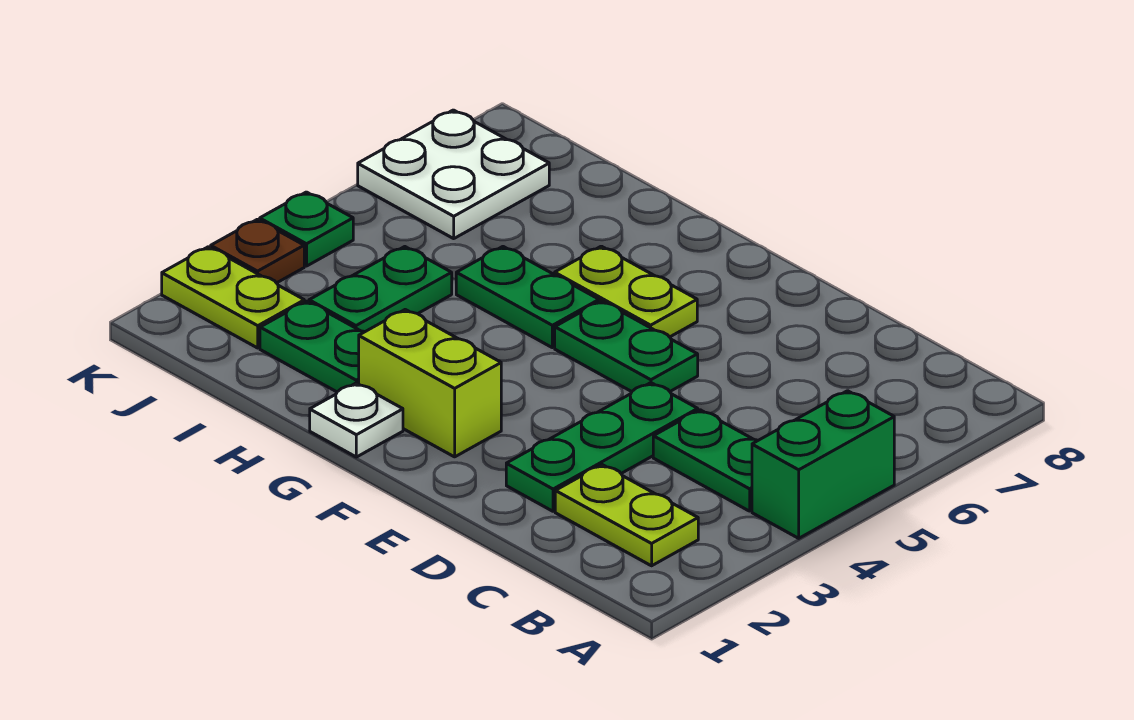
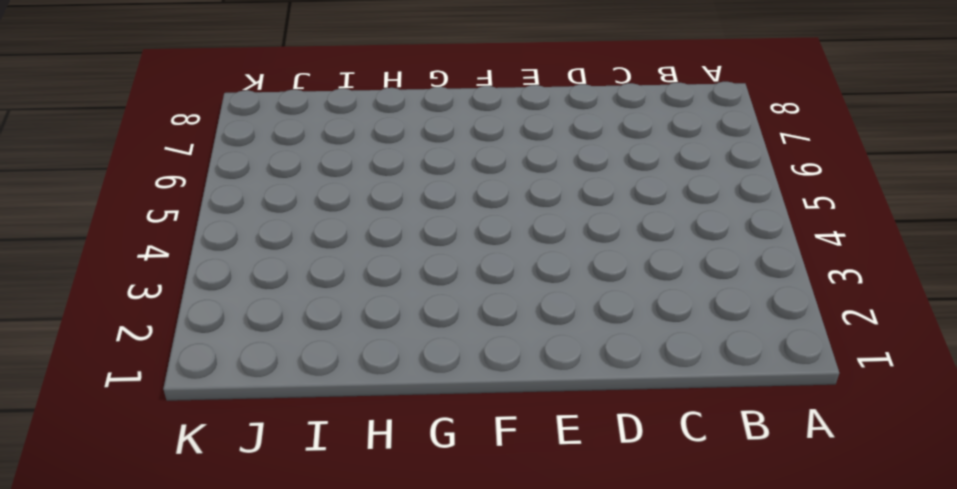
none -> green brick A4:A5 level 1
none -> lime plate B2:C2 level 1
none -> green plate B4:C4 level 1

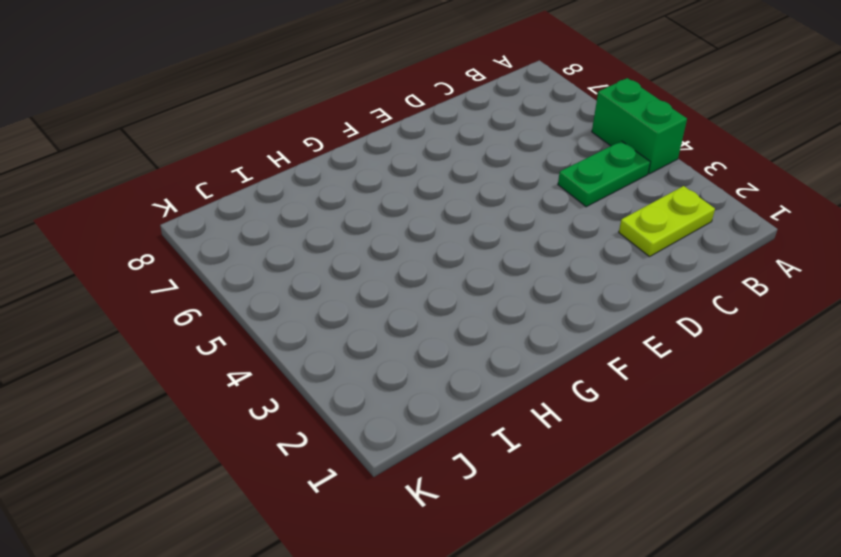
none -> green plate D2:D4 level 1
none -> green plate E5:F5 level 1
none -> lime brick F2:G2 level 1

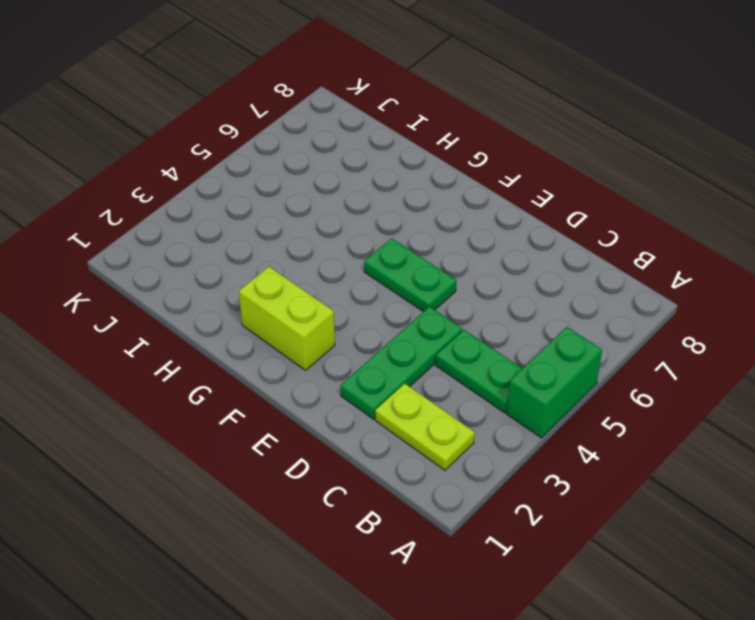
none -> lime plate F6:G6 level 1
none -> white plate G1 level 1
none -> green plate G5:H5 level 1

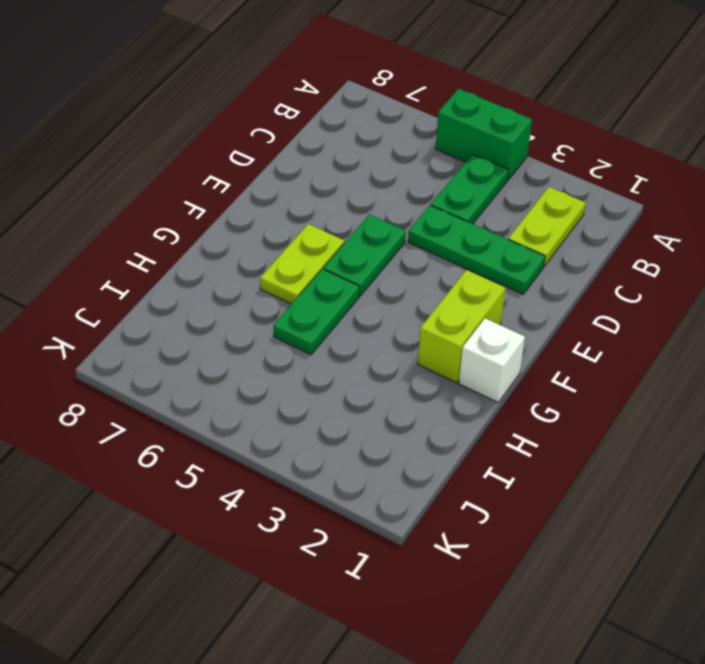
white brick G1 level 1 -> white plate G1 level 1
none -> green plate H2:I2 level 1
none -> green plate I3:I4 level 1
none -> lime plate J2:K2 level 1

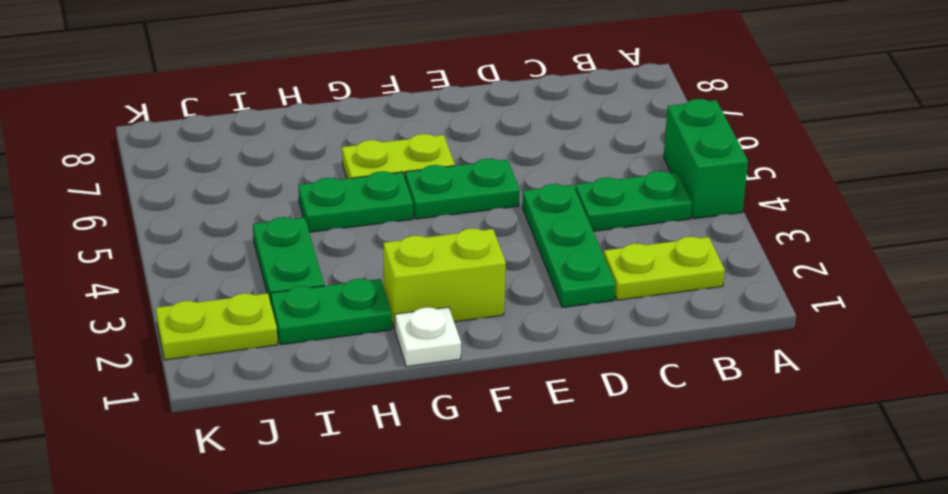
none -> white plate J6:K7 level 1
none -> brown plate K3 level 1
none -> green plate K4 level 1

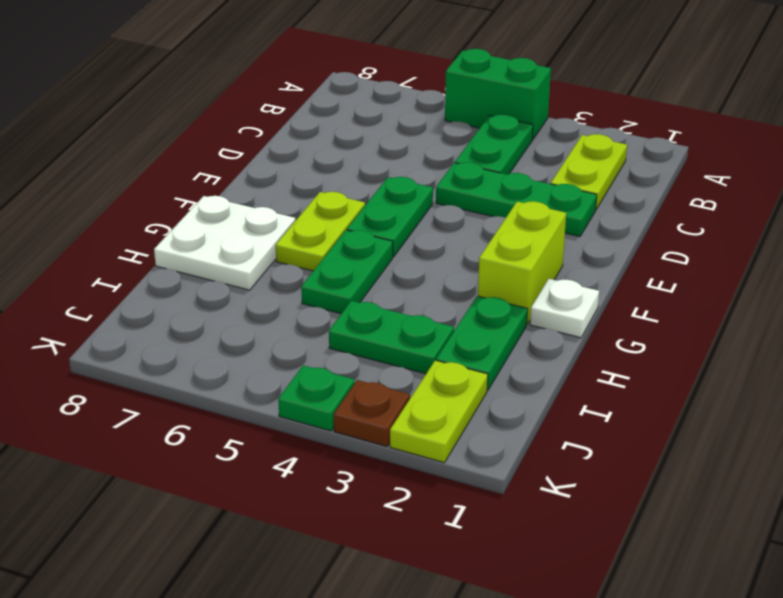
white plate G7:H8 level 1 -> white plate J6:K7 level 1

